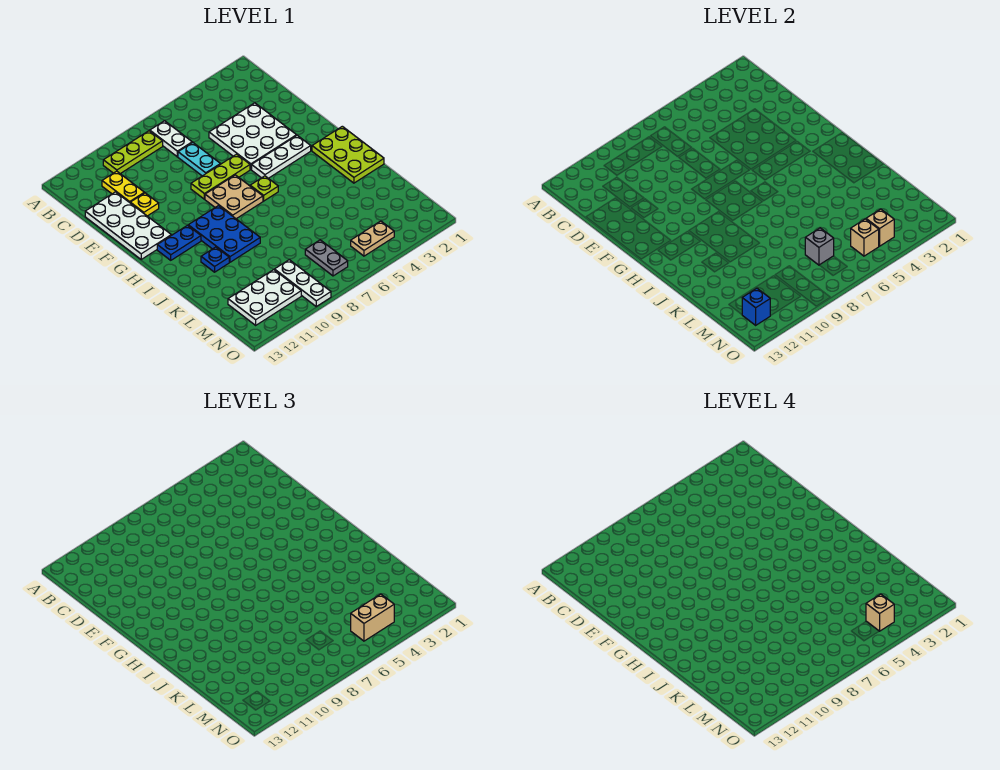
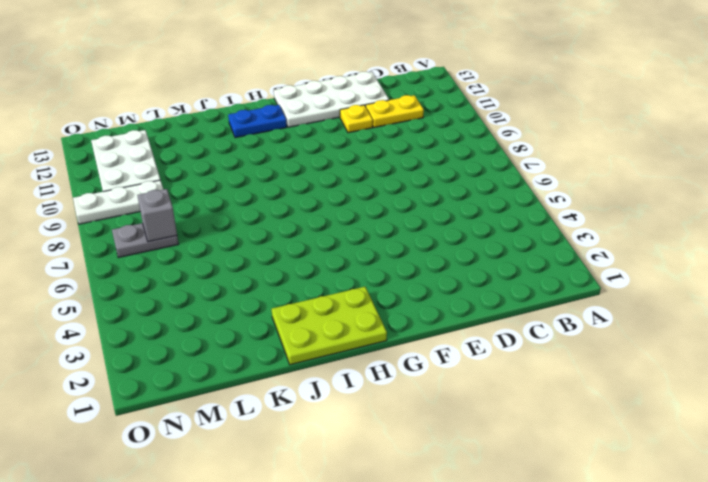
blue plate H12:I12 level 1 -> blue plate H11:H12 level 1
none -> white plate B7:C7 level 1
none -> lime plate B8:B10 level 1
none -> white plate D3:F5 level 1

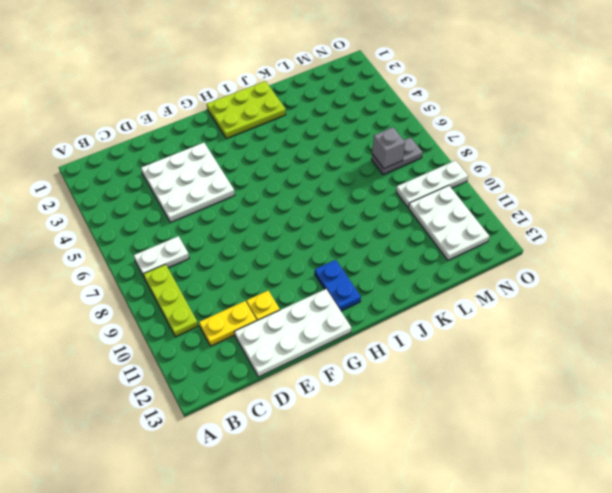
none -> cyan plate D7:E7 level 1
none -> lime plate F6:F8 level 1
none -> white plate G3:G5 level 1

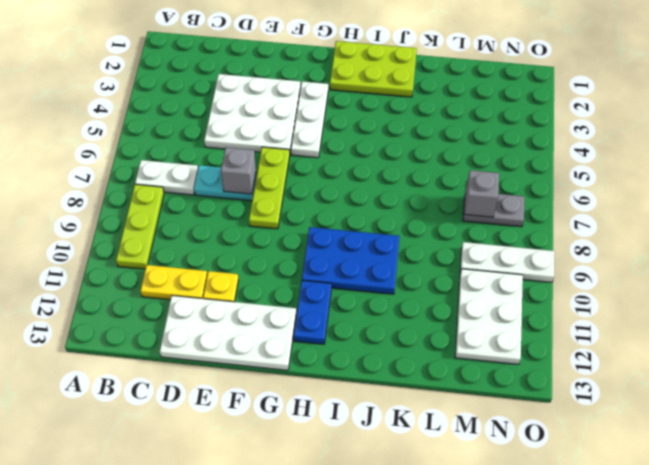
grey brick E7 level 2 -> none
none -> tan plate G7:H8 level 1
none -> lime plate H6 level 1
none -> blue plate J11 level 1

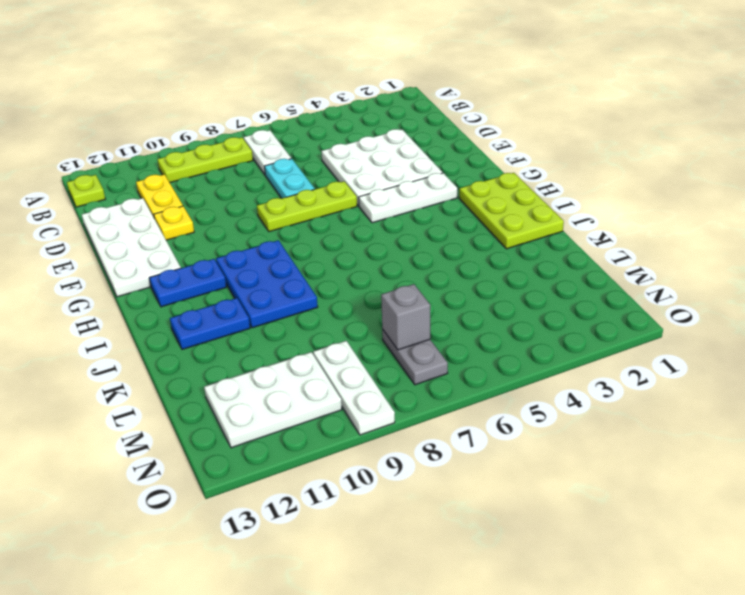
lime plate B13 level 1 -> lime plate H6 level 1
blue plate J11:J12 level 1 -> blue plate J11 level 1
none -> tan plate G7:H8 level 1
none -> tan plate N4:N5 level 1
none -> tan brick N4 level 2

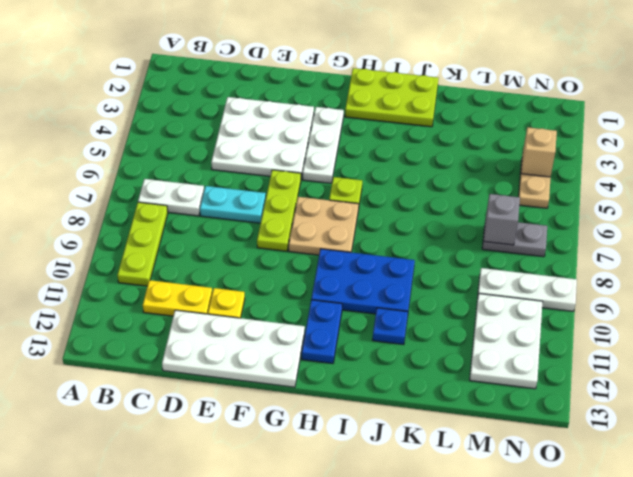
none -> tan brick N5 level 2
none -> blue brick N12 level 2
none -> tan brick N4:N5 level 3

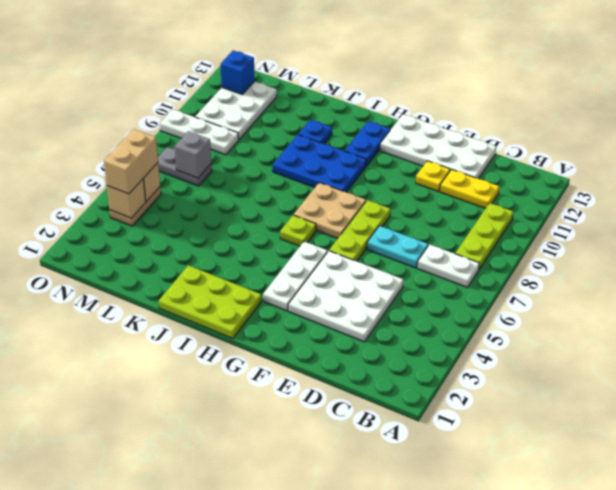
none -> tan brick N4 level 4

